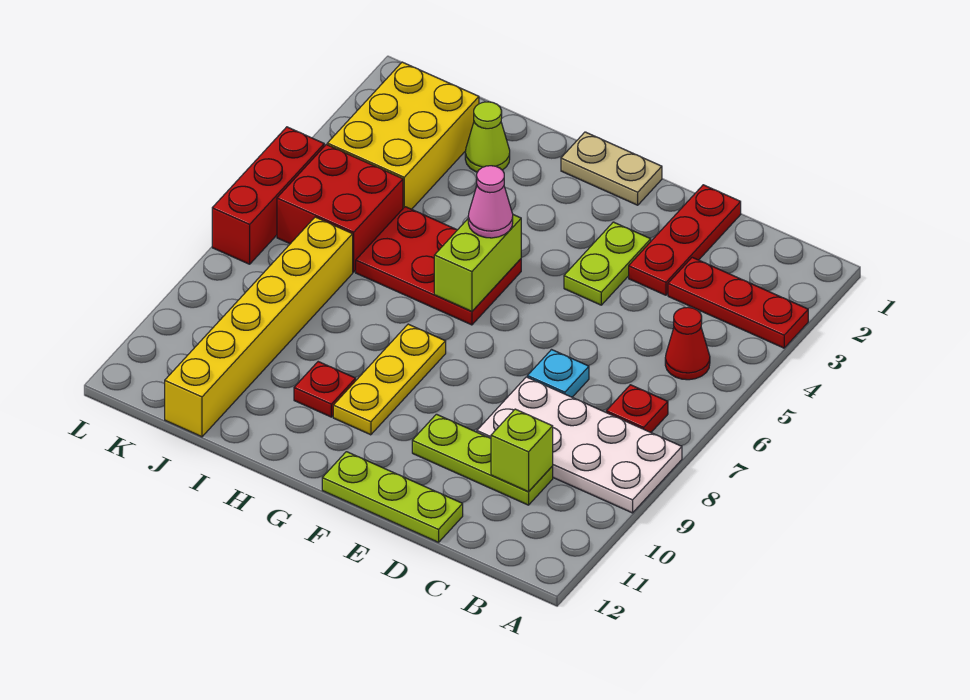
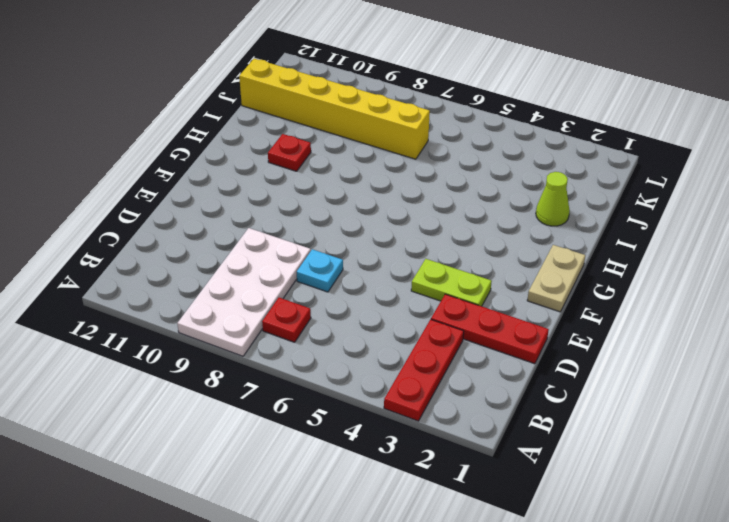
none -> red cone B5 level 1
none -> lime plate C10:E10 level 1
none -> lime plate D12:F12 level 1

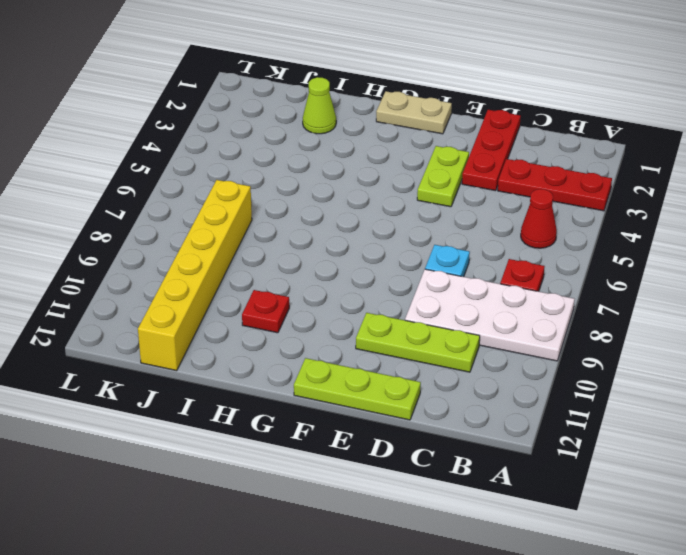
none -> red plate G5:I6 level 1
none -> yellow plate G8:G10 level 1
none -> yellow brick J2:K4 level 1

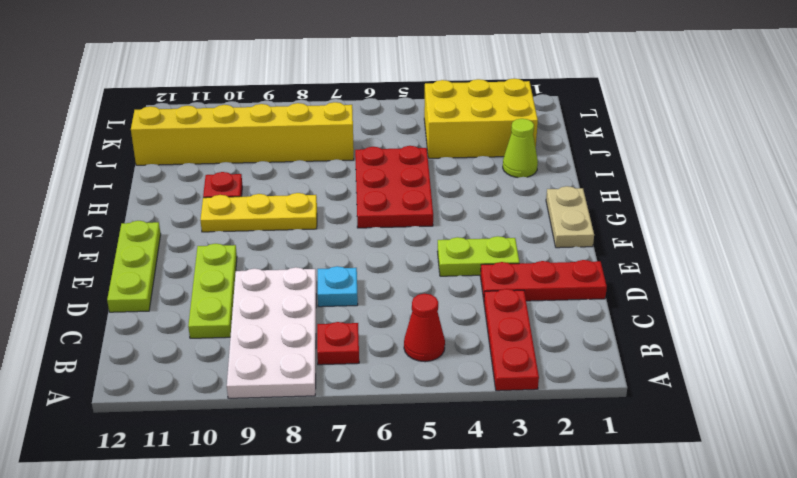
none -> red brick J5:K6 level 1
none -> red brick L5:L7 level 1
none -> lime brick C10 level 2

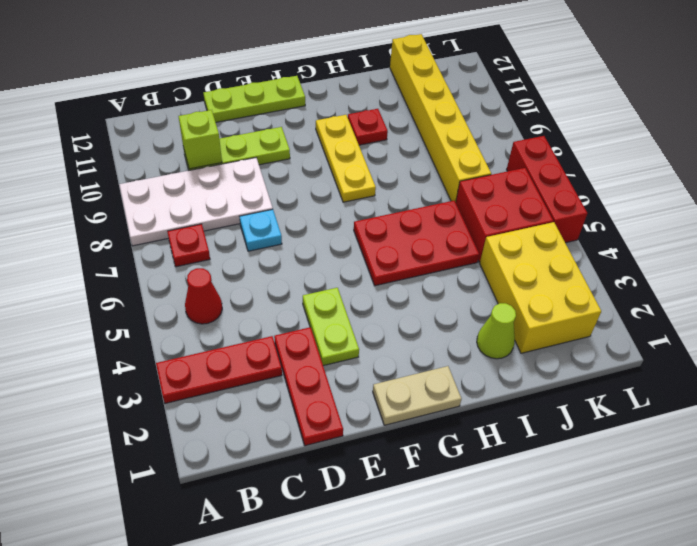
none -> lime brick G5:G6 level 2
none -> pink cone G5 level 3

